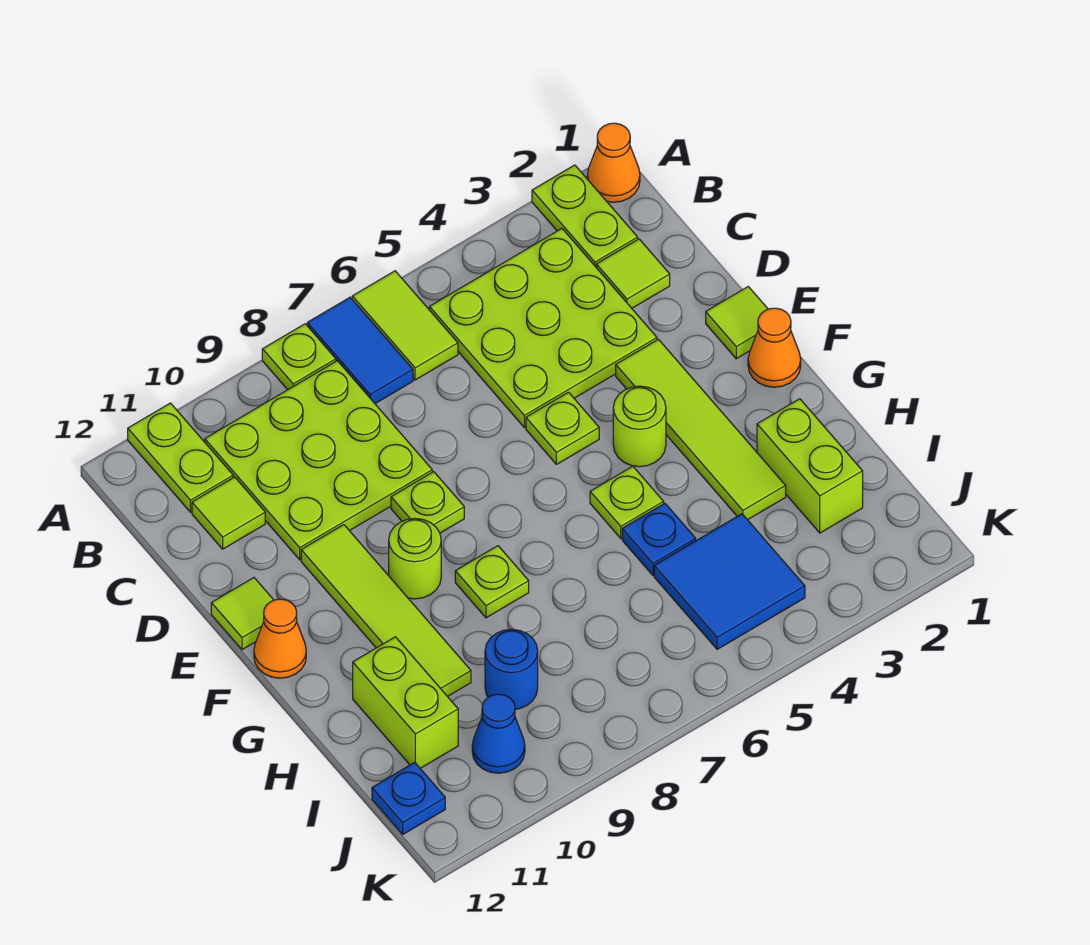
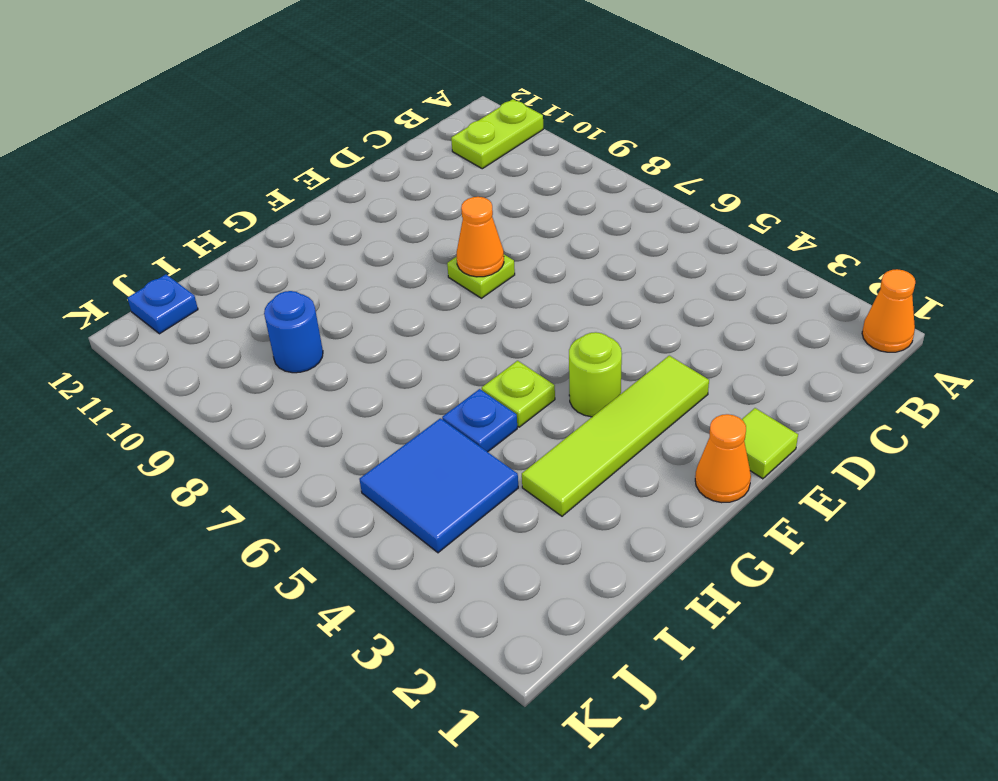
orange cone E8 level 2 -> orange cone F12 level 1
none -> lime plate A2:B2 level 1
none -> lime tile A6:B6 level 1
none -> blue tile A7:B7 level 1

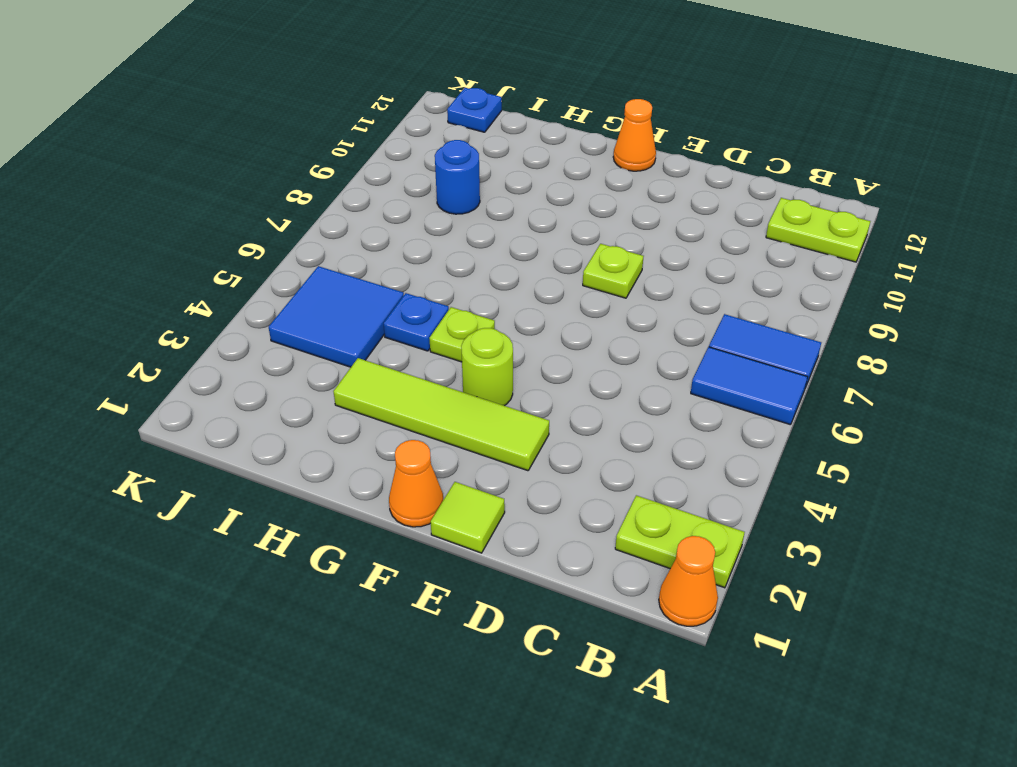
blue tile A6:B6 level 1 -> lime tile A6:B6 level 1
none -> lime plate A8 level 1
none -> lime plate B3:D5 level 1
none -> lime plate B8:D10 level 1

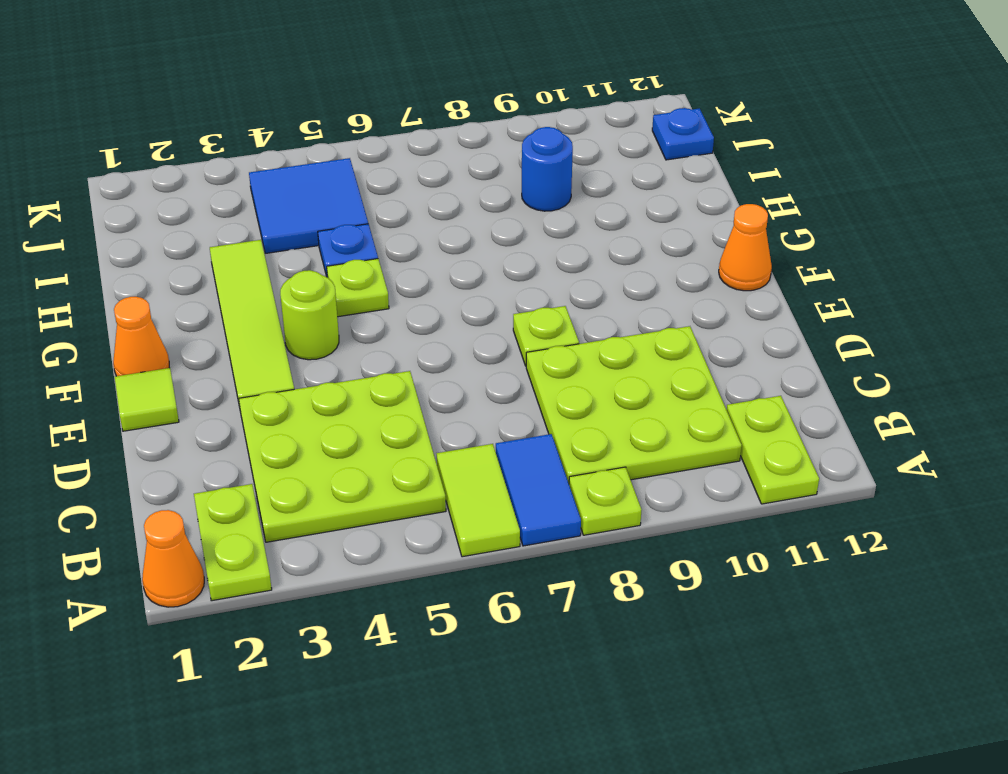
none -> lime tile C2 level 1
none -> lime tile C11 level 1
none -> lime plate E5 level 1

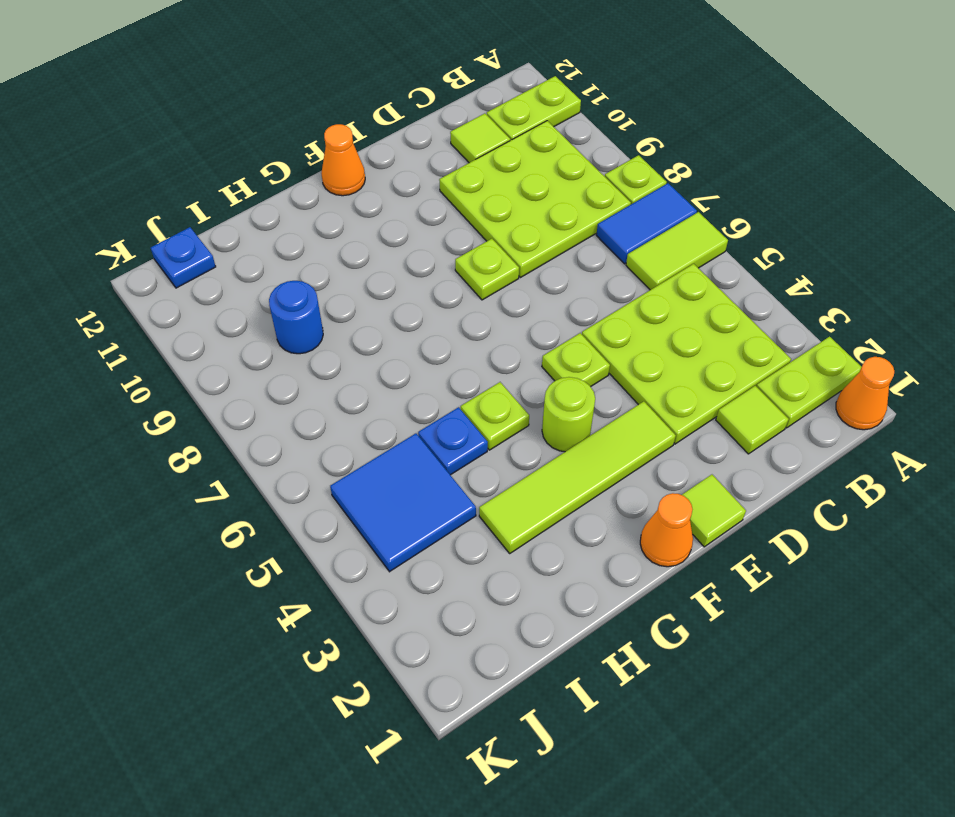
none -> lime tile E10:H10 level 1
none -> lime tile E12 level 1
none -> lime round brick F9 level 1

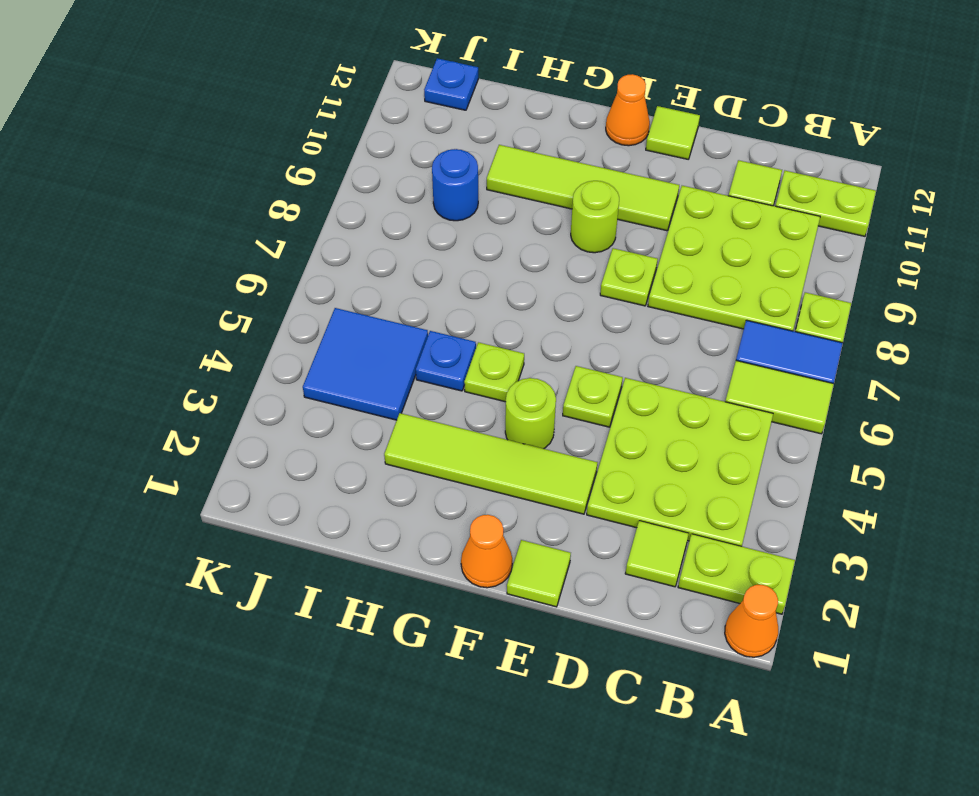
none -> lime plate G8 level 1
none -> lime brick H2:I2 level 1
none -> lime brick H11:I11 level 1

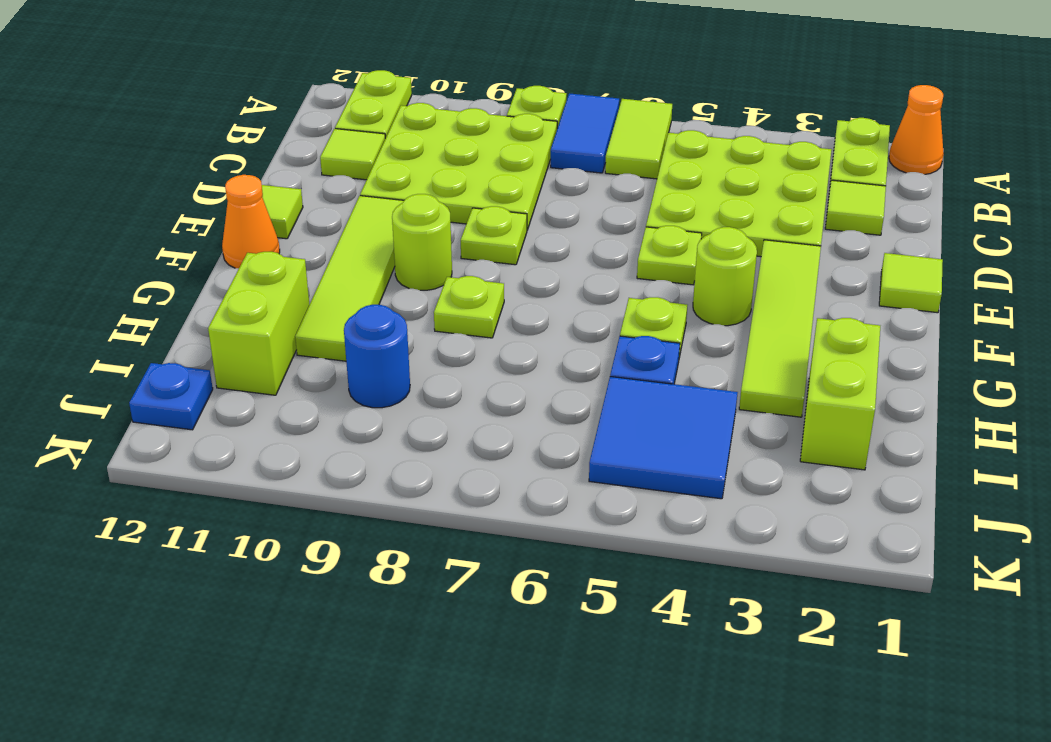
none -> orange cone F1 level 1
none -> blue cone J10 level 1

